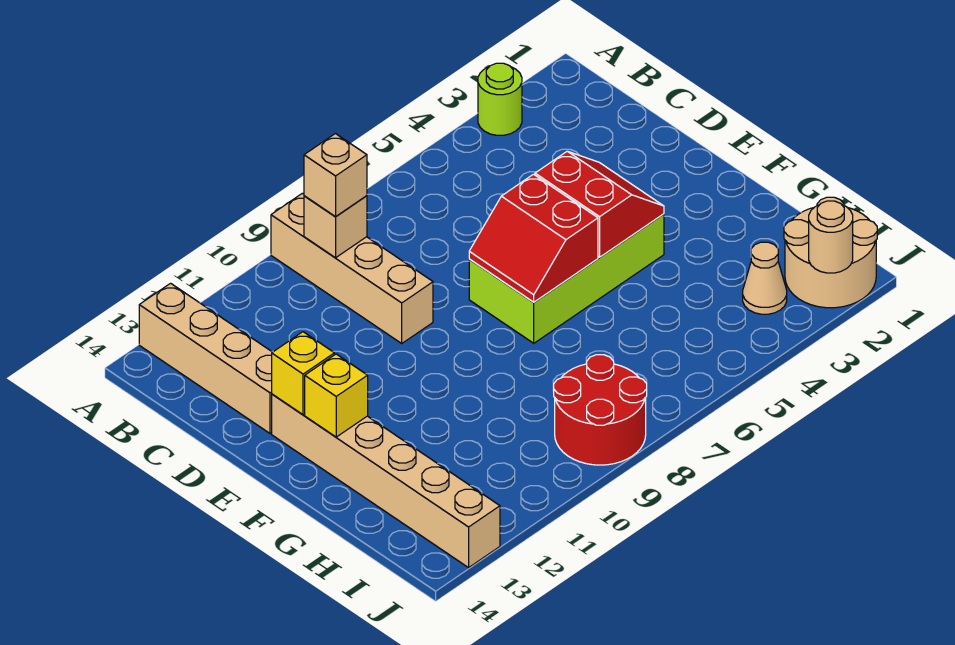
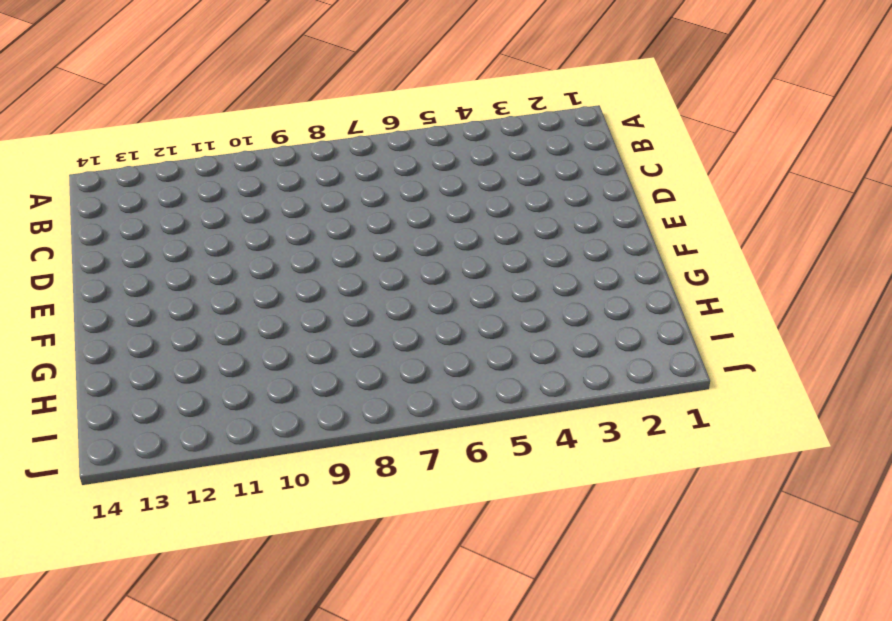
none -> lime round brick A3 level 1
none -> tan brick A9:D9 level 1
none -> tan brick A13:D13 level 1

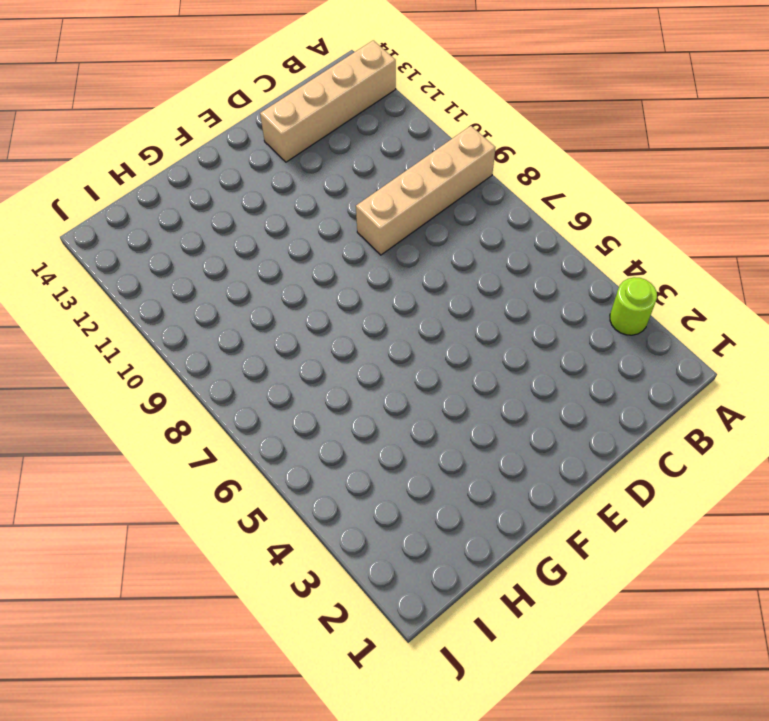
none -> lime brick E4:F7 level 1
none -> tan brick E13:J13 level 1
none -> tan round brick I1:J2 level 1

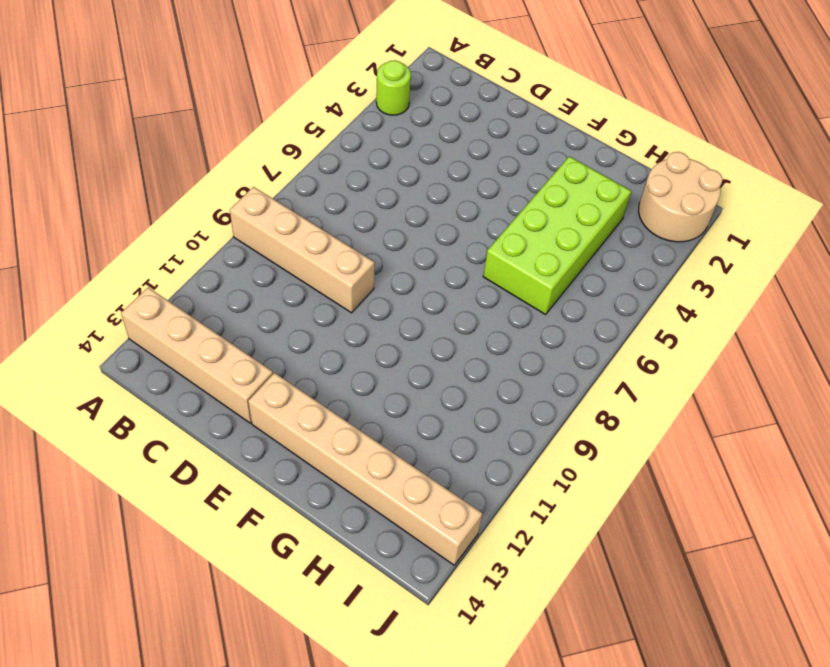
lime brick G3:H6 level 1 -> lime brick E4:F7 level 1
none -> tan cone I3 level 1
none -> red round brick I8:J9 level 1
none -> tan brick B9 level 2

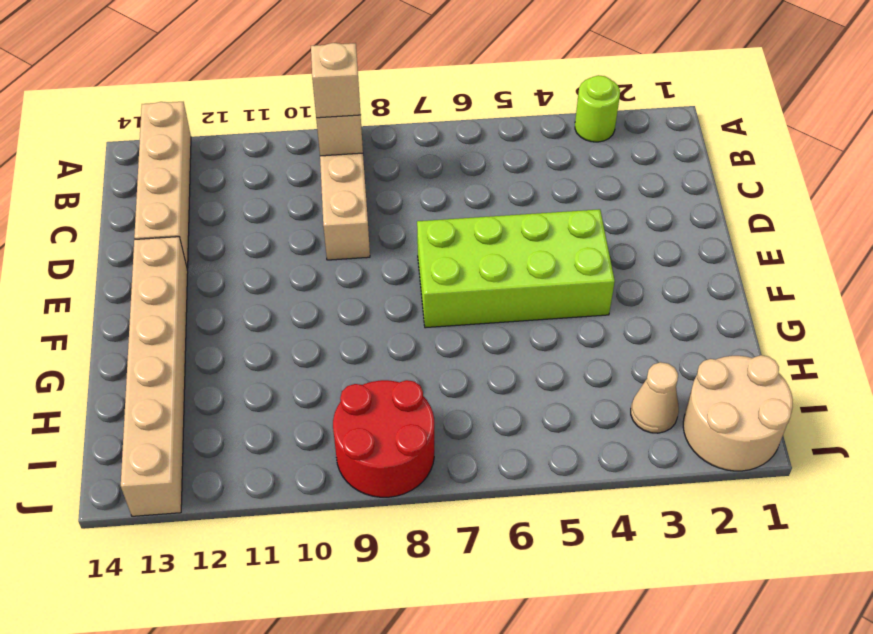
none -> red slope E4:F5 level 2 top 5
none -> red slope E6:F7 level 2 top 6
none -> yellow brick E13 level 2

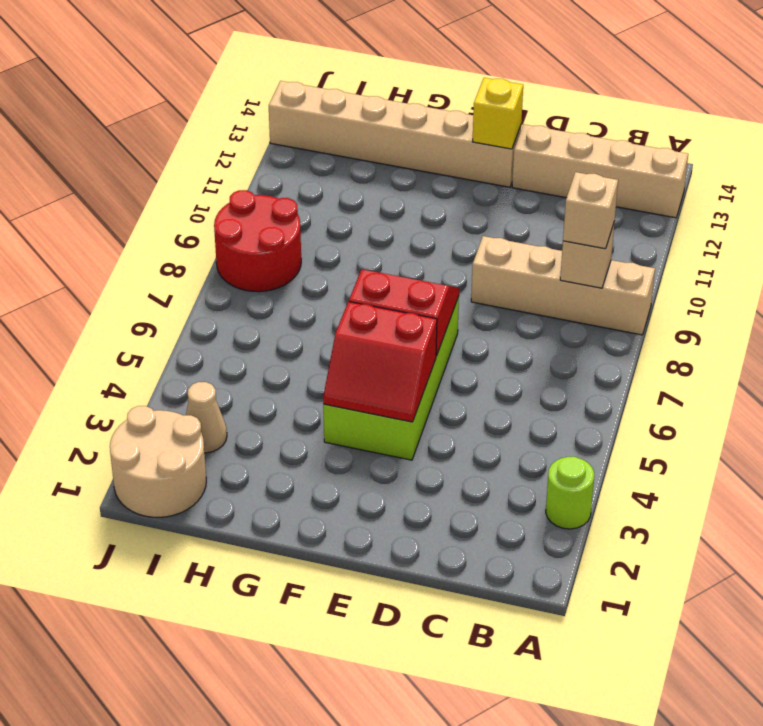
none -> yellow brick F13 level 2
none -> tan round brick J2 level 2

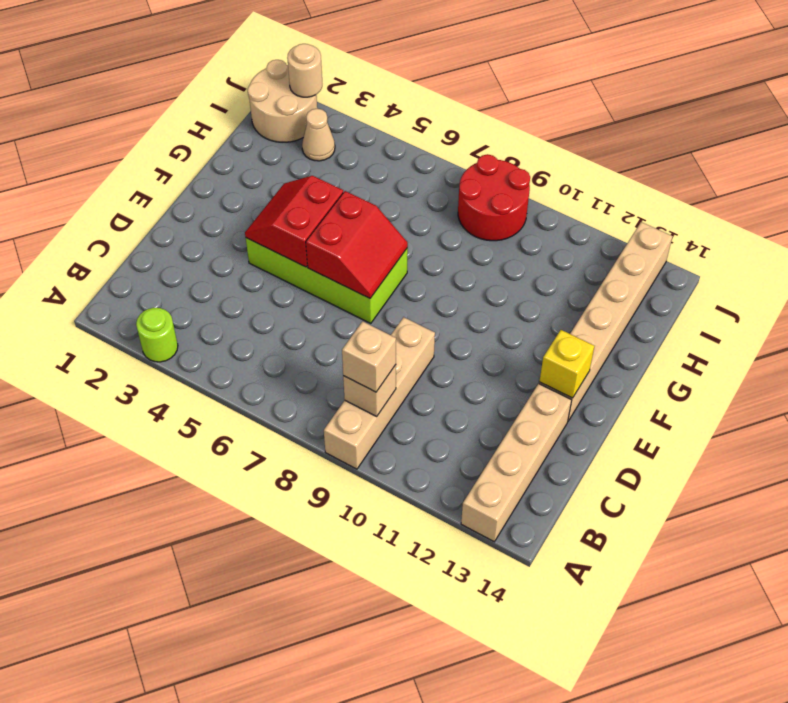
none -> yellow brick F13 level 2

